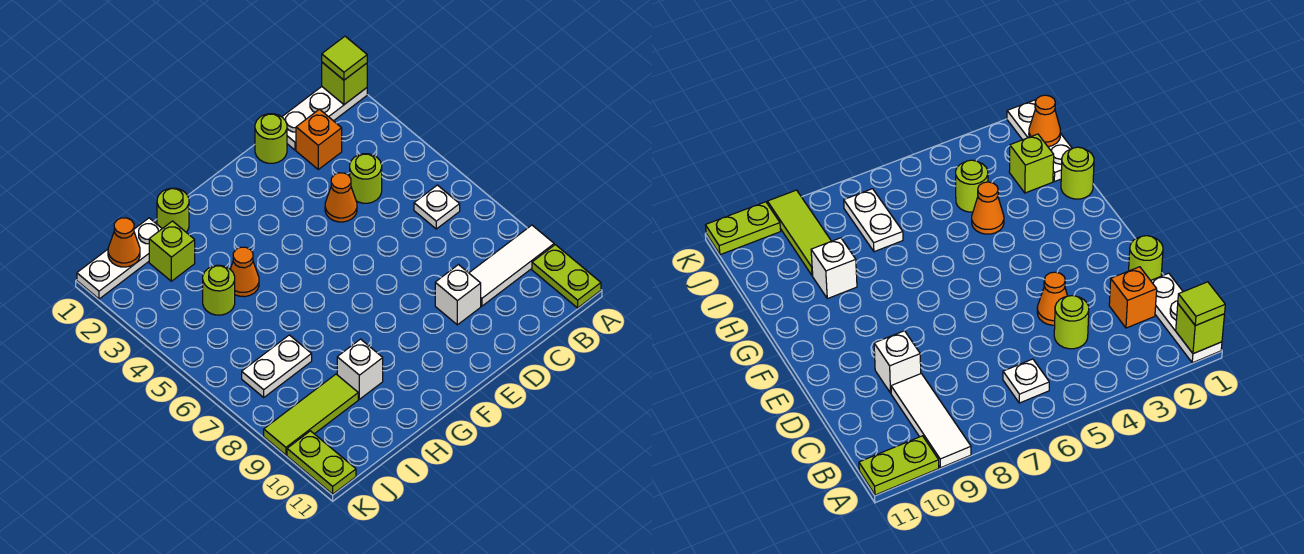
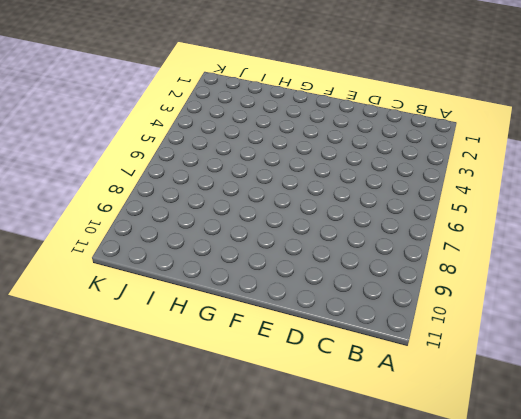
none -> white plate A1:C1 level 1
none -> white tile A9:C9 level 1
none -> lime plate A10:A11 level 1

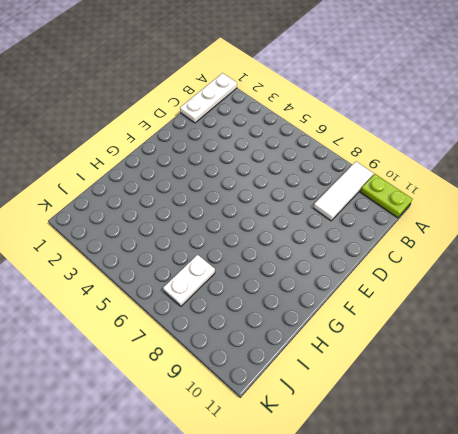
none -> white plate B6 level 1
none -> orange brick C2 level 1
none -> lime round brick C4 level 1

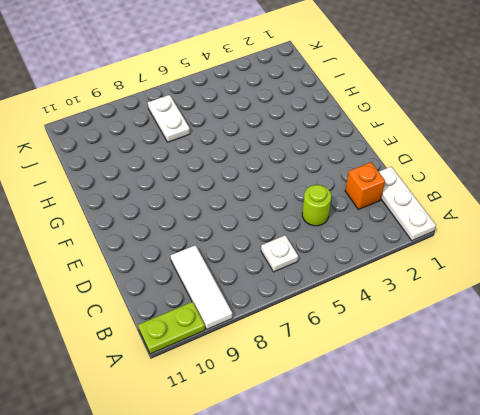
none -> lime round brick D1 level 1
none -> orange cone D4 level 1
none -> white brick D9 level 1

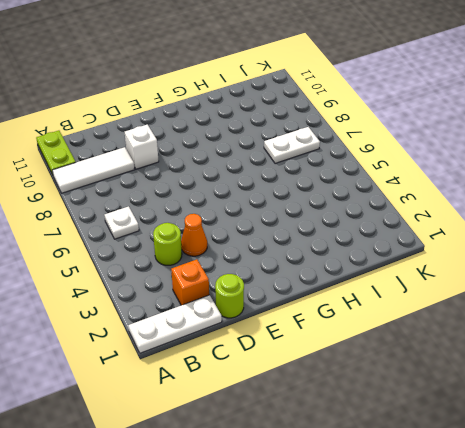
none -> lime round brick H1 level 1
none -> orange cone H4 level 1
none -> white brick H9 level 1

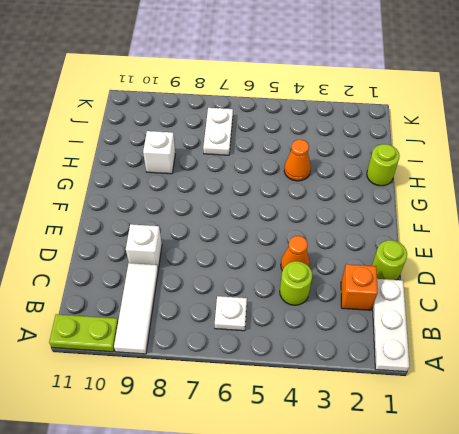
none -> white plate I1:K1 level 1
none -> lime brick I2 level 1
none -> lime round brick I4 level 1

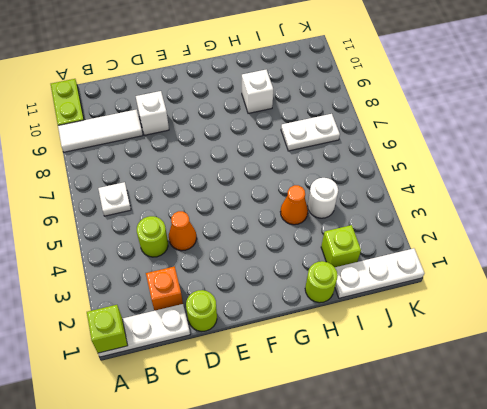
white round brick I4 level 1 -> lime round brick I4 level 1
none -> lime tile I9:K9 level 1
none -> lime plate K10:K11 level 1
none -> orange cone J1 level 2

